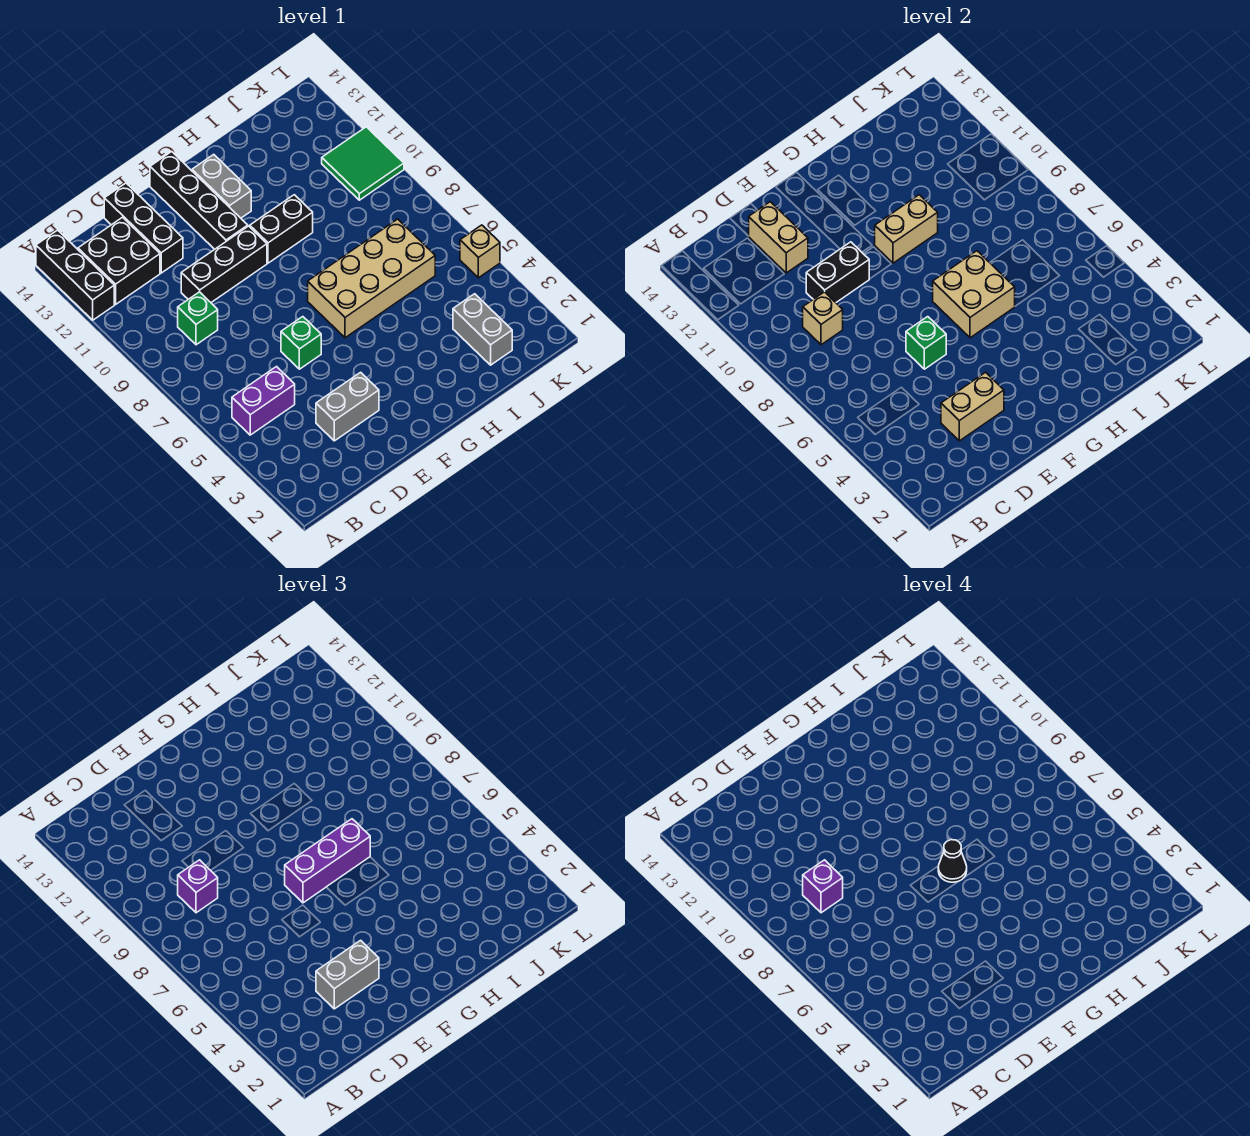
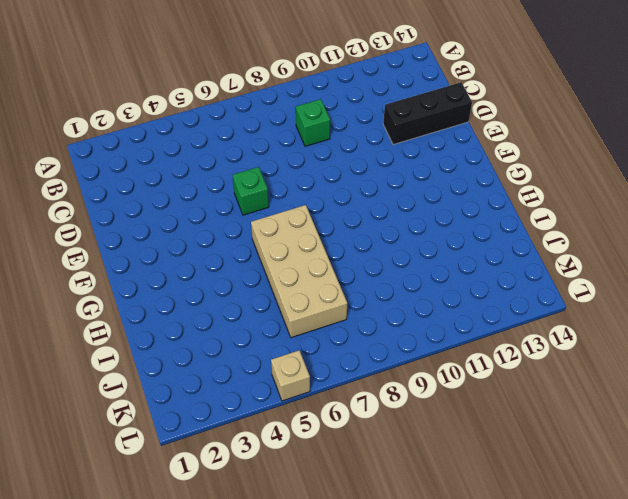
none -> black brick A12:A14 level 1
none -> purple brick B5:C5 level 1
none -> black brick B12:C13 level 1

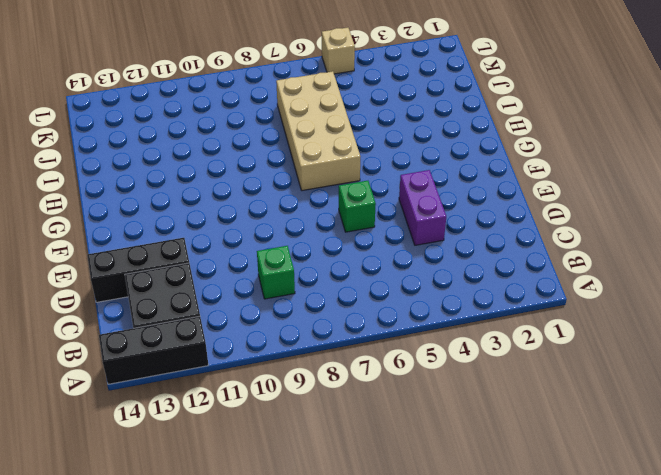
purple brick D4:E4 level 1 -> purple brick B5:C5 level 1
none -> grey brick D3:E3 level 1
none -> black brick D10:F10 level 1
none -> black brick F11:F14 level 1

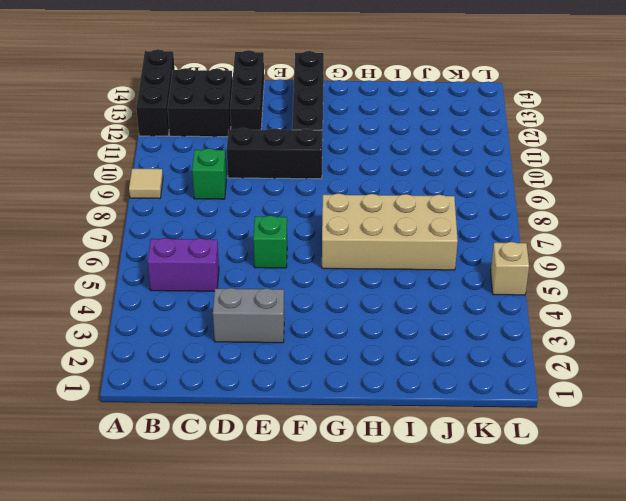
tan tile A9 level 1 -> none
none -> black brick G10:H10 level 1
none -> grey brick G12:G13 level 1
none -> grey brick J2:J3 level 1

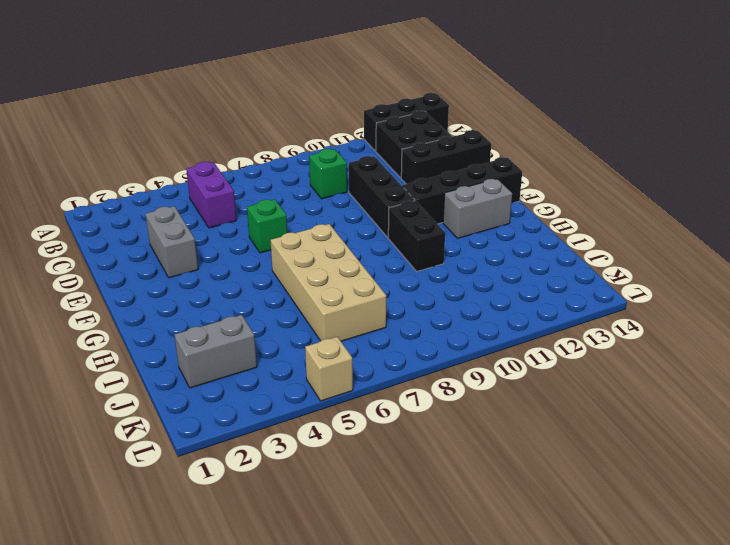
none -> green tile K10:L11 level 1
none -> tan brick C9 level 2
none -> tan brick D3:E3 level 2

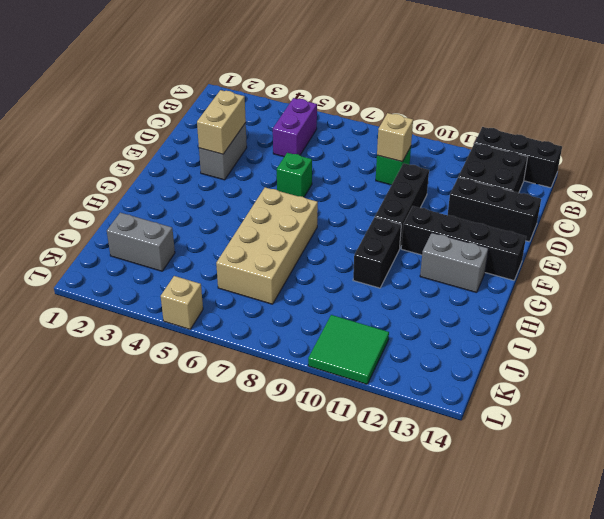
none -> black brick D10:E10 level 2
none -> tan brick D12:D13 level 2
none -> green brick E6 level 2

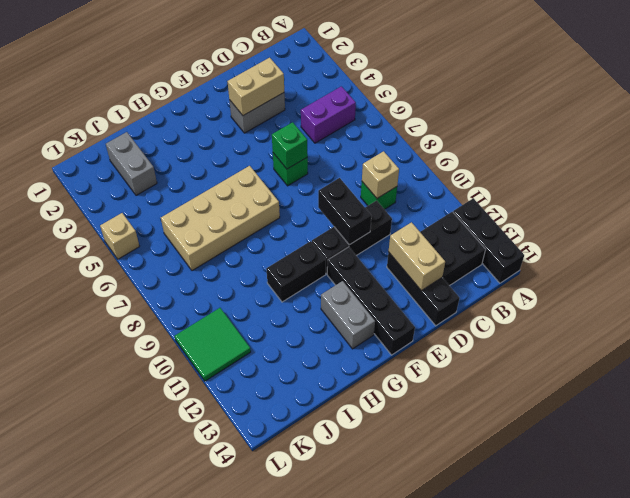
black brick E9:E10 level 2 -> black brick D10:E10 level 2
none -> tan brick G6:H7 level 2
none -> tan brick G10:H10 level 2
none -> purple brick C9 level 3

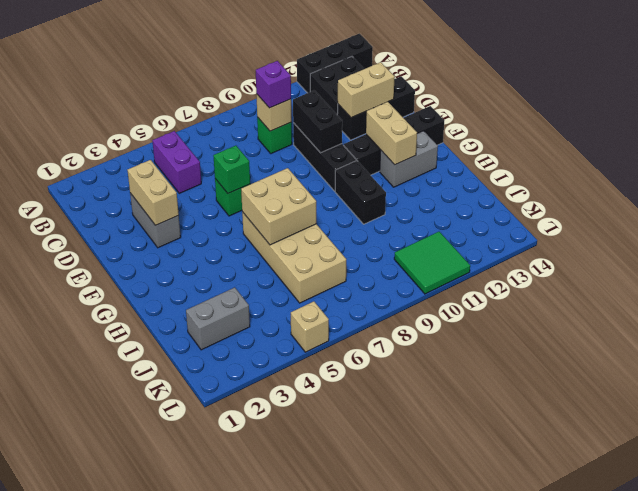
tan brick F12:G12 level 2 -> tan brick G10:H10 level 2
none -> grey brick D3:E3 level 3
none -> purple brick F7:H7 level 3
none -> purple brick C9 level 4

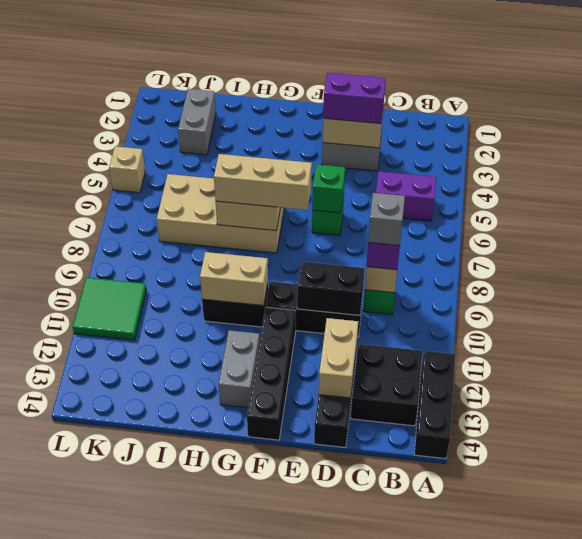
grey brick C9 level 4 -> purple brick C9 level 4
purple brick D3:E3 level 3 -> grey brick D3:E3 level 3
tan brick F7:H7 level 3 -> purple brick F7:H7 level 3
none -> black cone G7 level 4

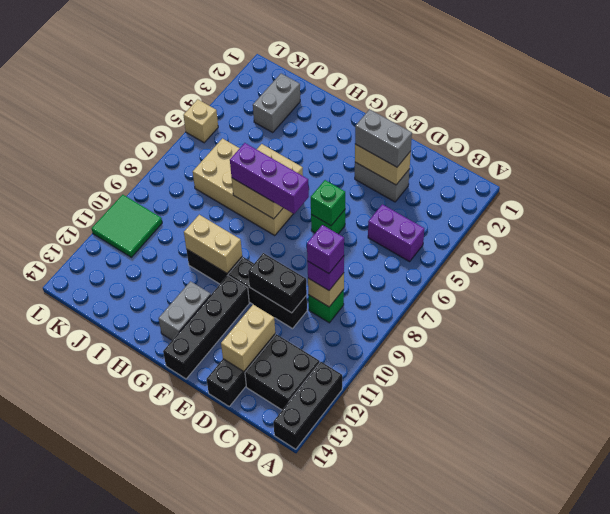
none -> black cone G7 level 4

